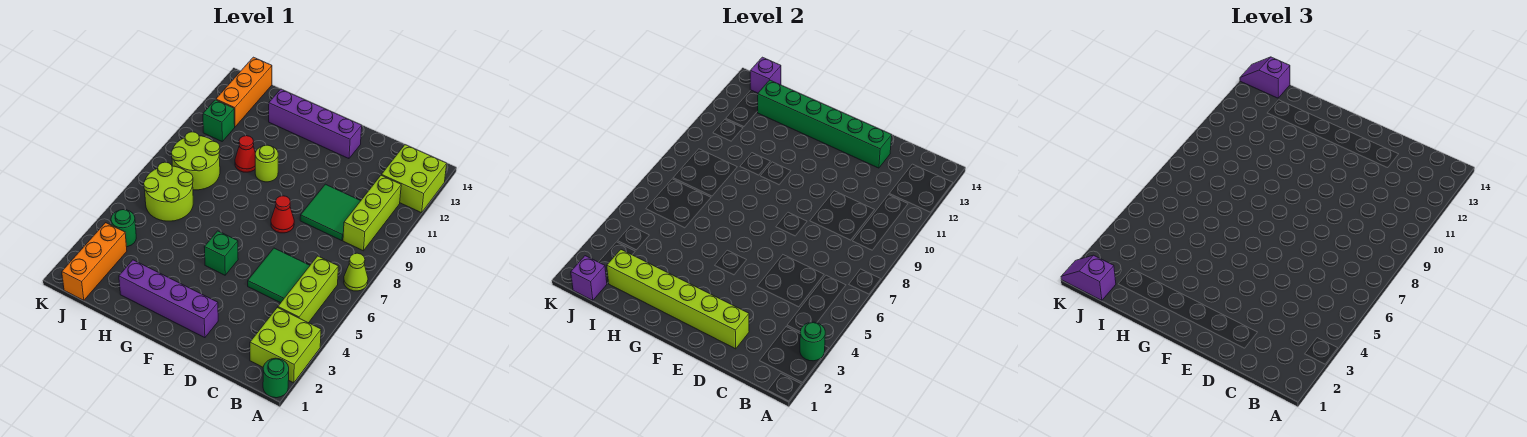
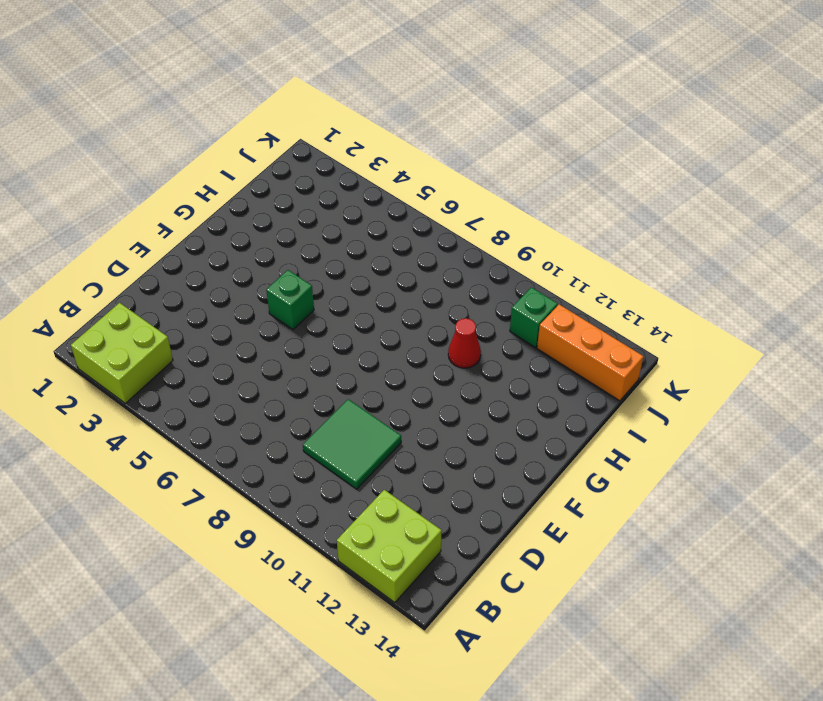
none -> green round brick A1 level 1
none -> lime cone A7 level 1
none -> lime brick B4:B6 level 1

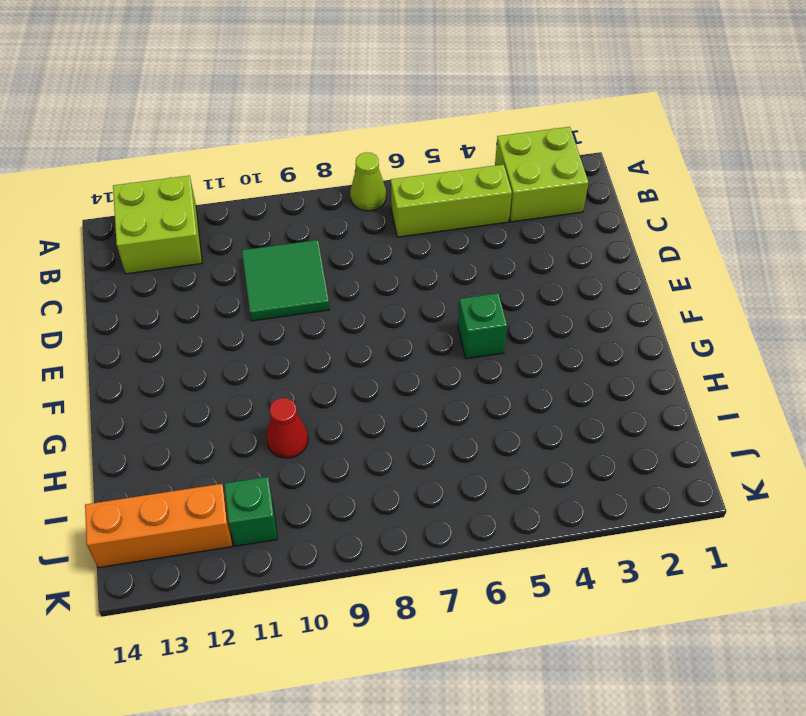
none -> green round brick A1 level 1
none -> lime brick B9:B11 level 1
none -> green tile C5:D6 level 1

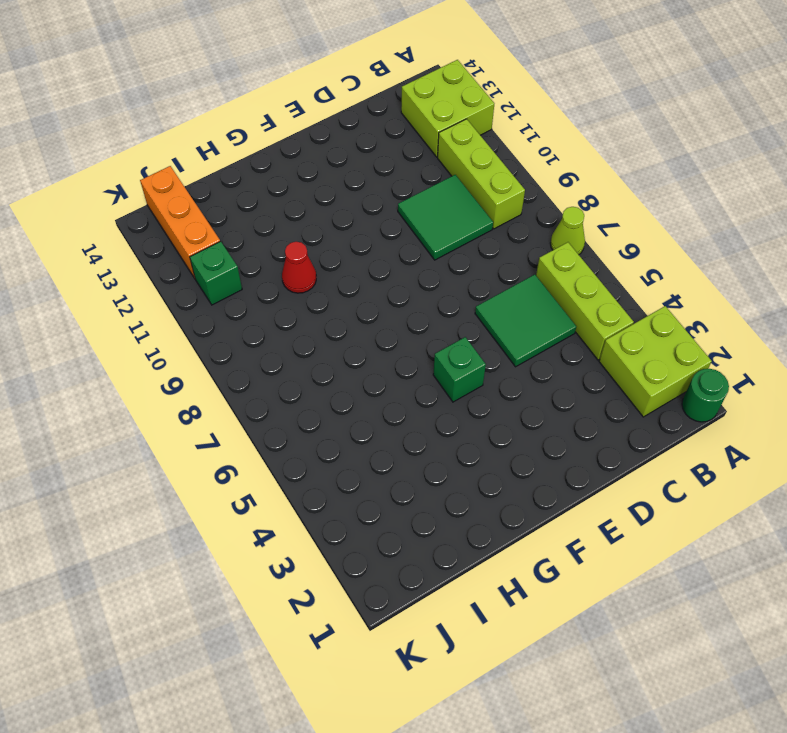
none -> purple brick E2:H2 level 1
none -> red cone E8 level 1
none -> purple brick E13:H13 level 1

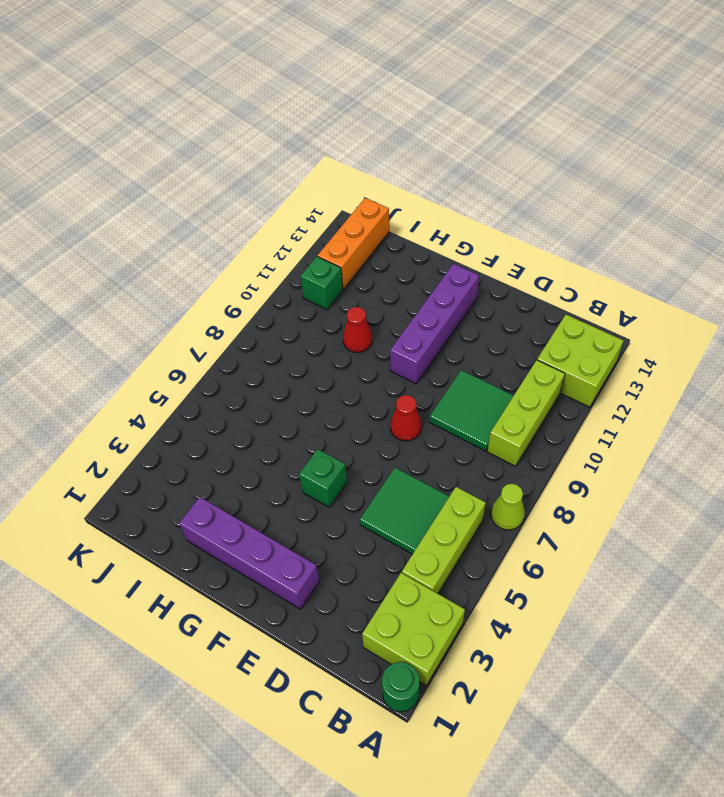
purple brick F10:F13 level 1 -> purple brick E13:H13 level 1
none -> lime round brick G10 level 1
none -> lime round brick I6:J7 level 1
none -> lime round brick I8:J9 level 1

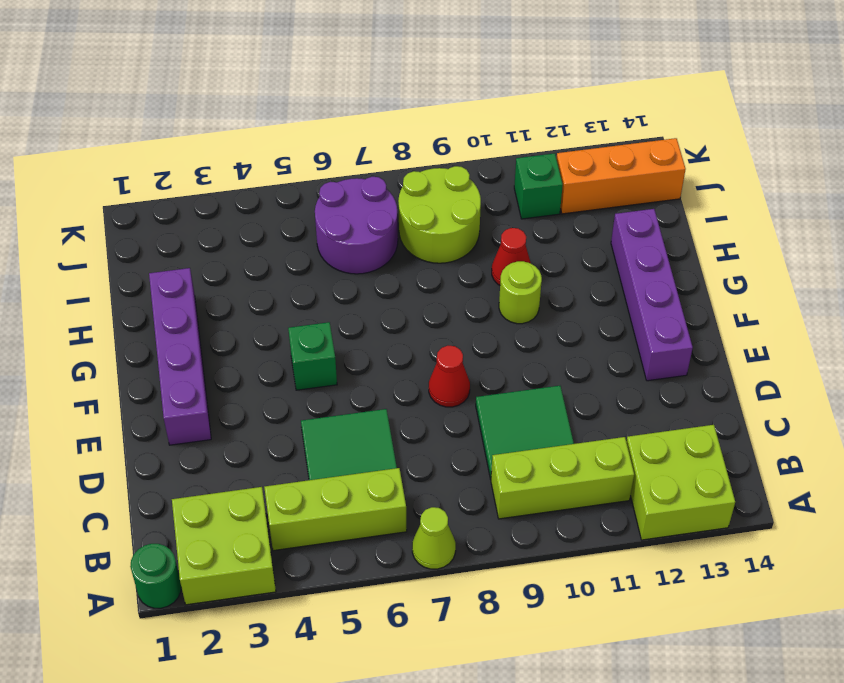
purple round brick I6:J7 level 1 -> lime round brick I6:J7 level 1
none -> orange brick J1:J3 level 1
none -> green round brick J4 level 1
none -> green round brick A3 level 2

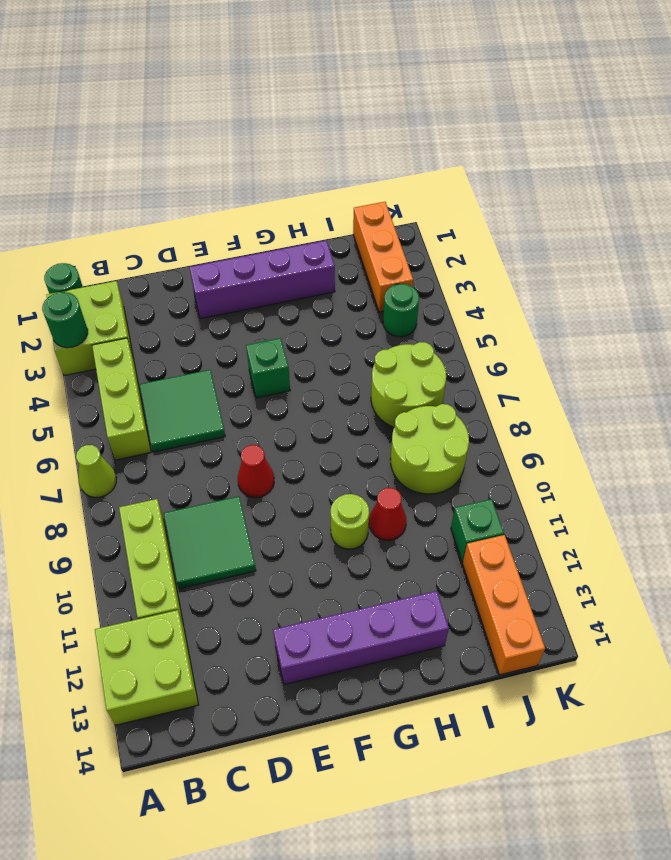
none -> lime brick D2:I2 level 2
none -> green brick D13:I13 level 2
none -> purple brick J1 level 2

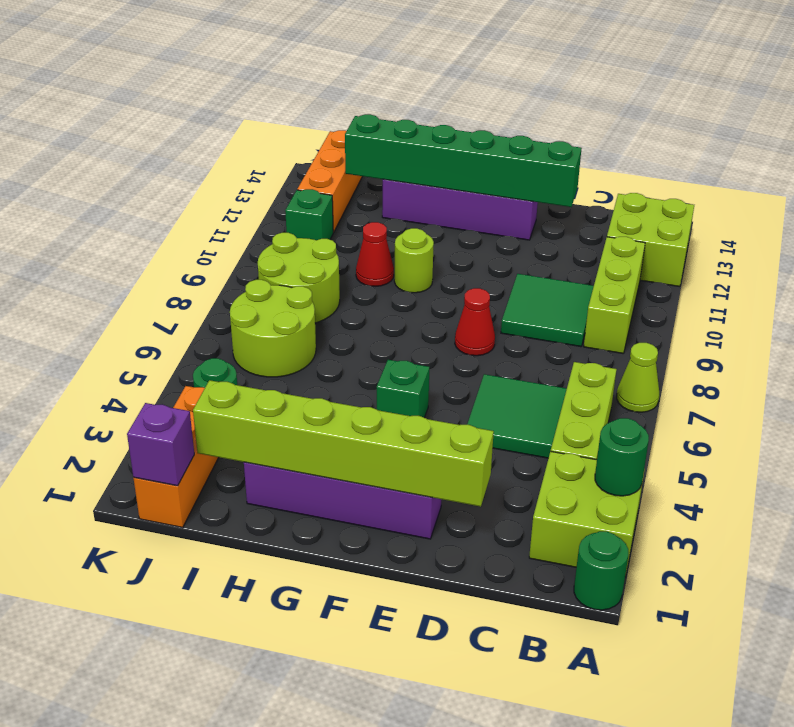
none -> purple brick J14 level 2
none -> purple slope J1:K1 level 3 top J
none -> purple slope J14:K14 level 3 top J

